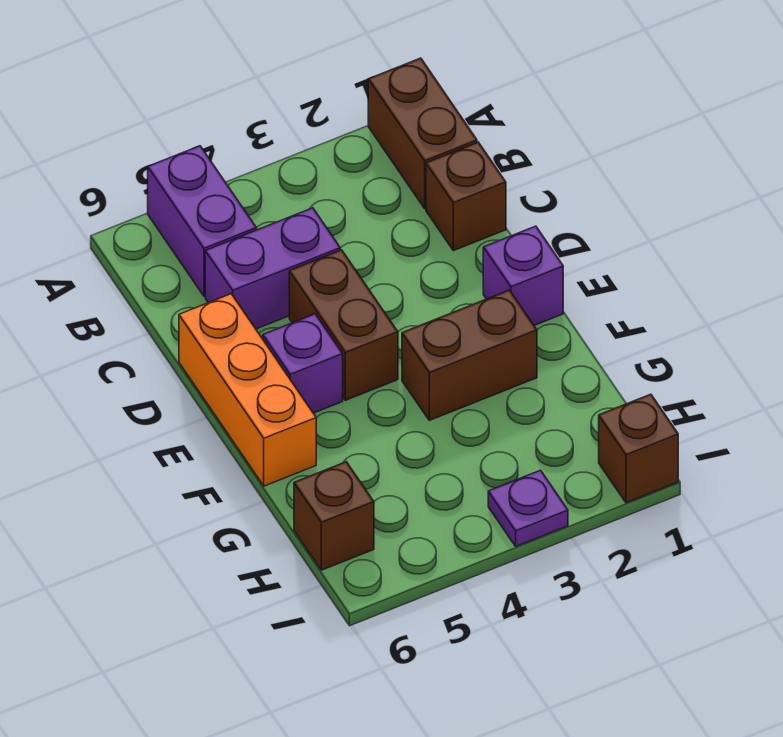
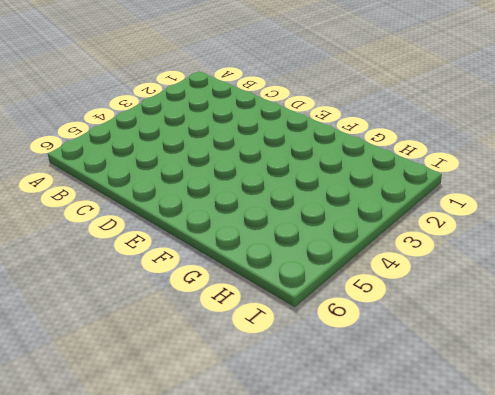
none -> brown brick A1:B1 level 1
none -> purple brick A5:B5 level 1
none -> brown brick C1 level 1

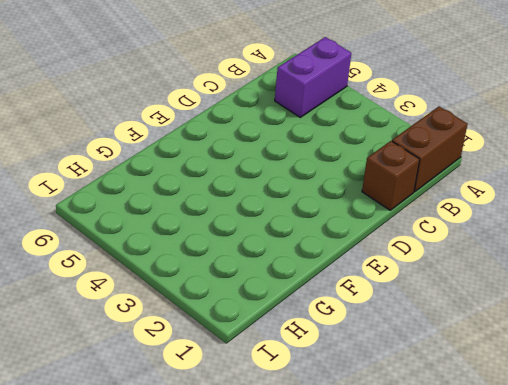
none -> purple brick C4:C5 level 1
none -> brown brick D4:E4 level 1
none -> orange brick D6:F6 level 1

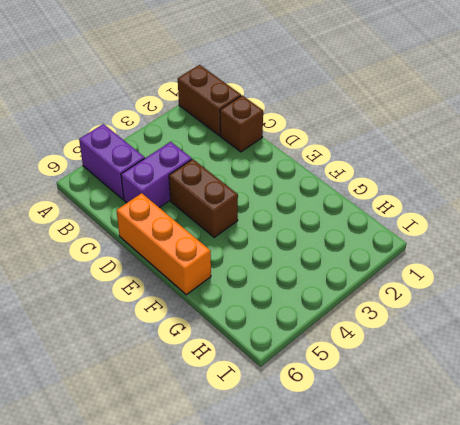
none -> purple brick E1 level 1
none -> purple brick E5 level 1
none -> brown brick F2:F3 level 1

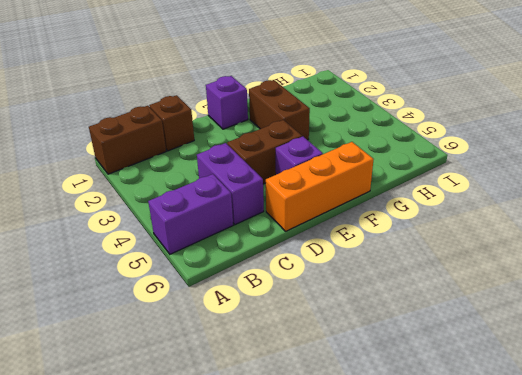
none -> brown brick H6 level 1
none -> brown brick I1 level 1
none -> purple plate I3 level 1

